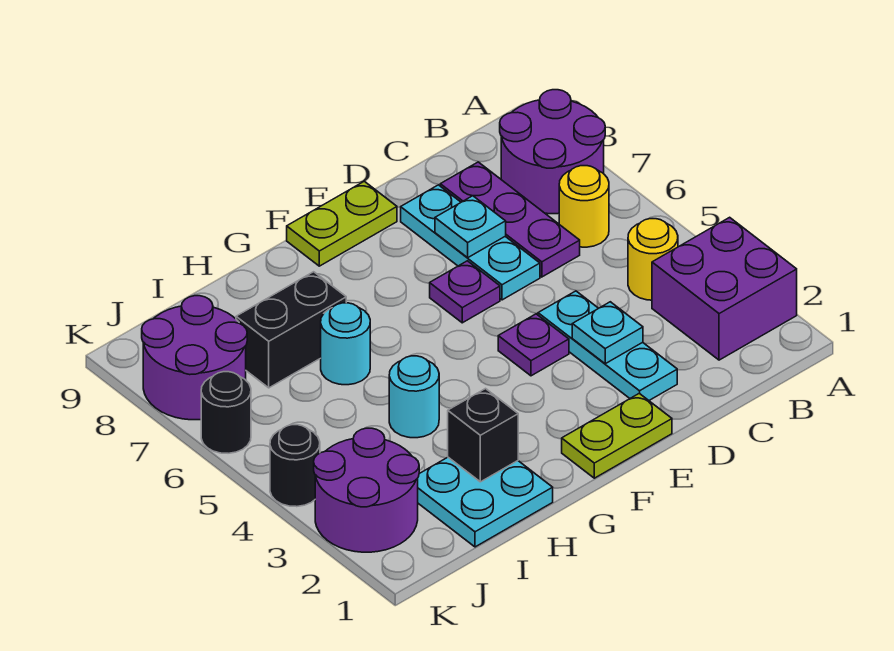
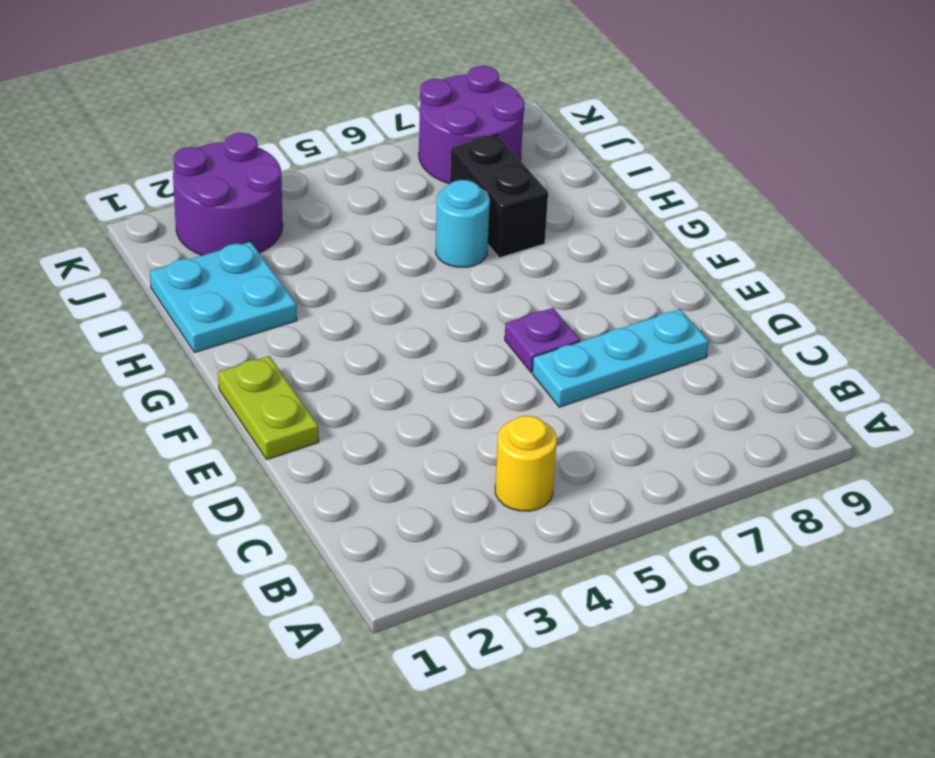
none -> purple brick A2:B3 level 1
none -> purple round brick A7:B8 level 1
none -> yellow round brick B6 level 1

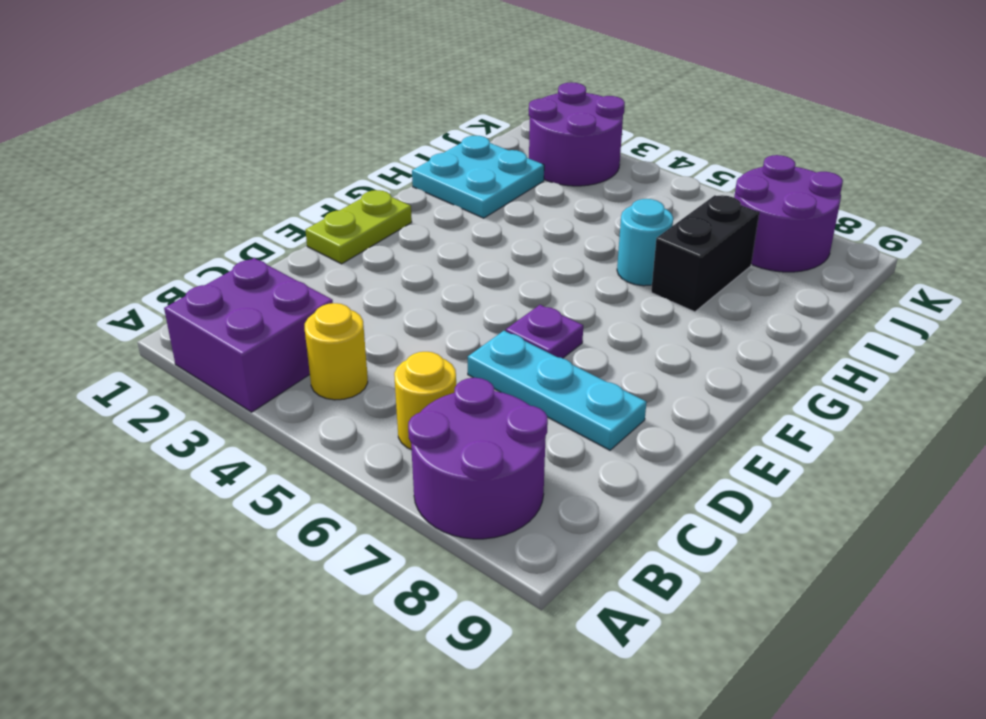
none -> purple plate C6:C8 level 1
none -> cyan plate D2:D4 level 1
none -> purple plate E4 level 1

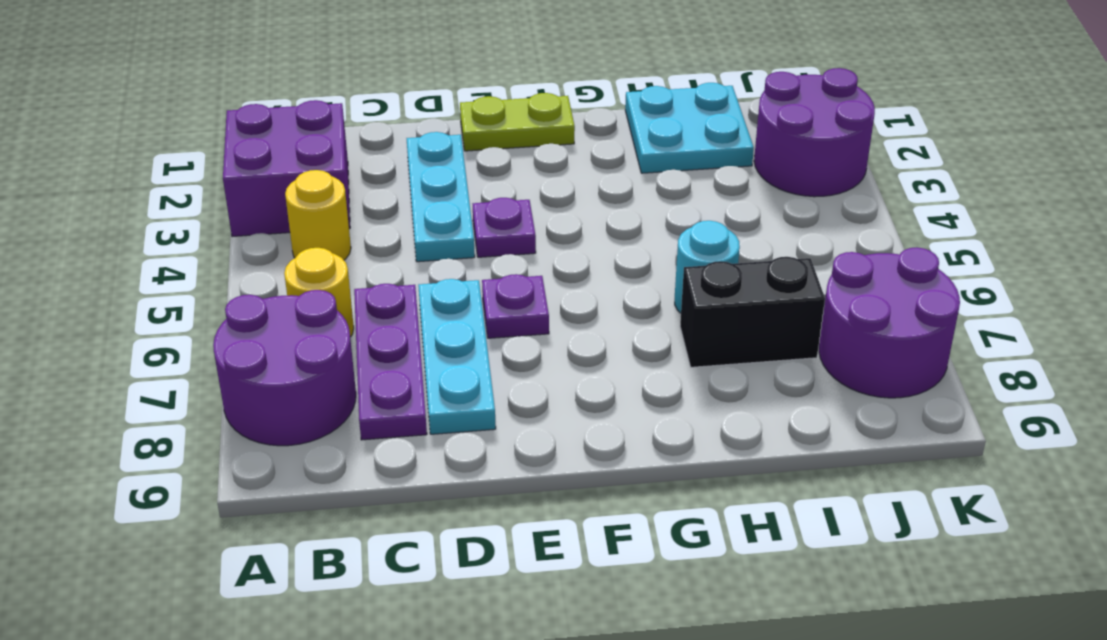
none -> lime plate E9:F9 level 1
none -> cyan round brick H4 level 1
none -> black round brick K4 level 1

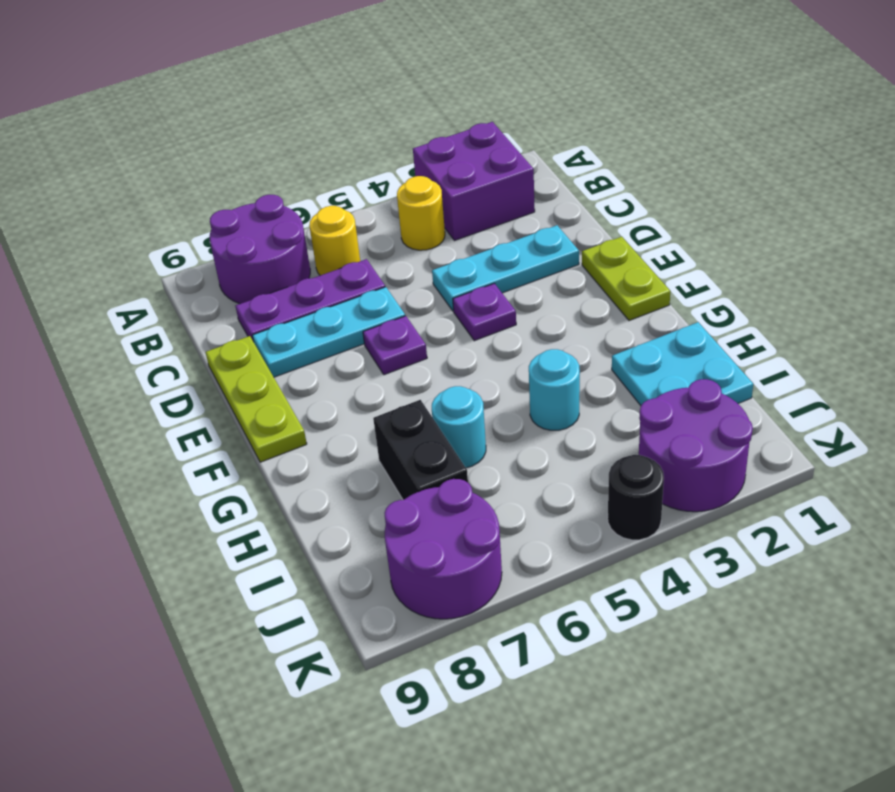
lime plate D9:F9 level 1 -> lime plate E9:F9 level 1
none -> black round brick K6 level 1
none -> cyan plate D3 level 2
none -> cyan plate D7 level 2

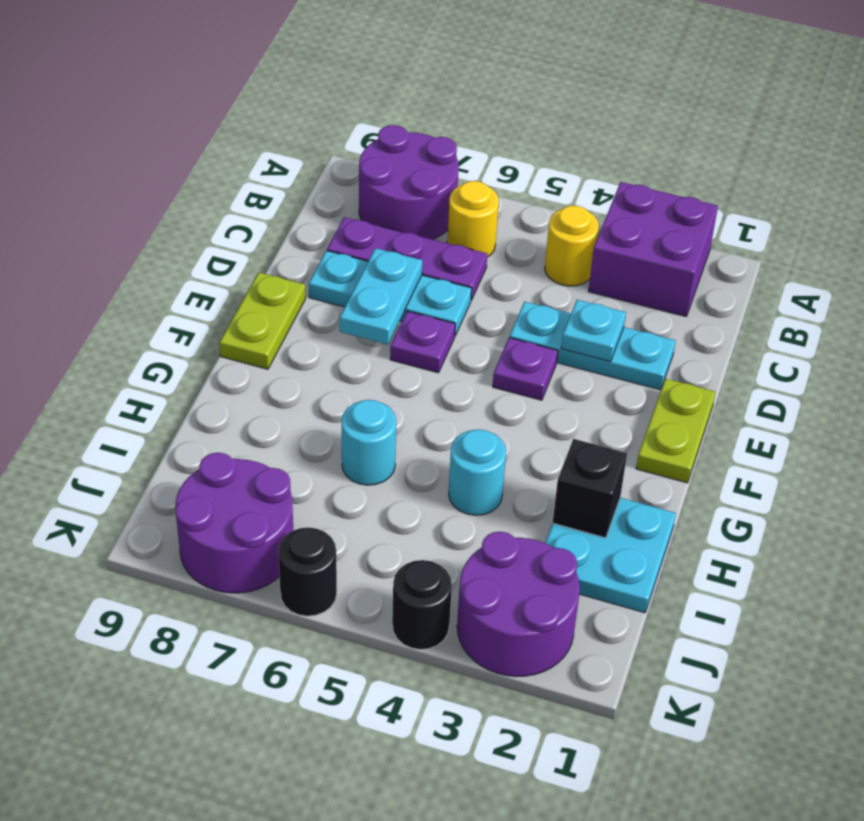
cyan plate D7:E7 level 2 -> cyan plate D7 level 2
none -> black brick H7:I7 level 1

